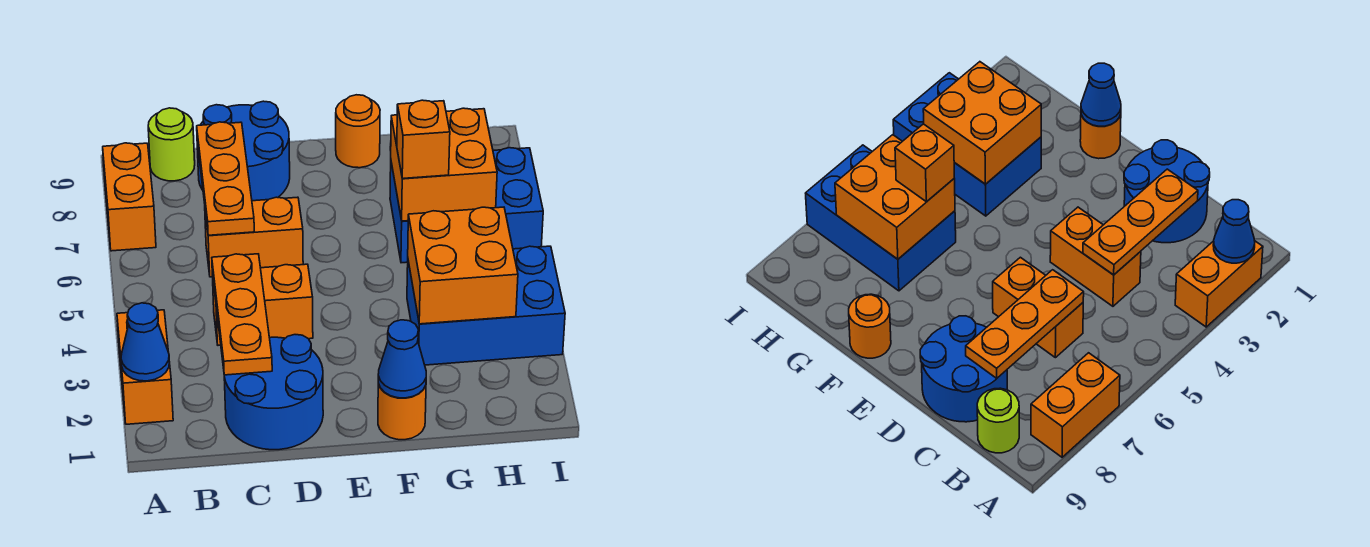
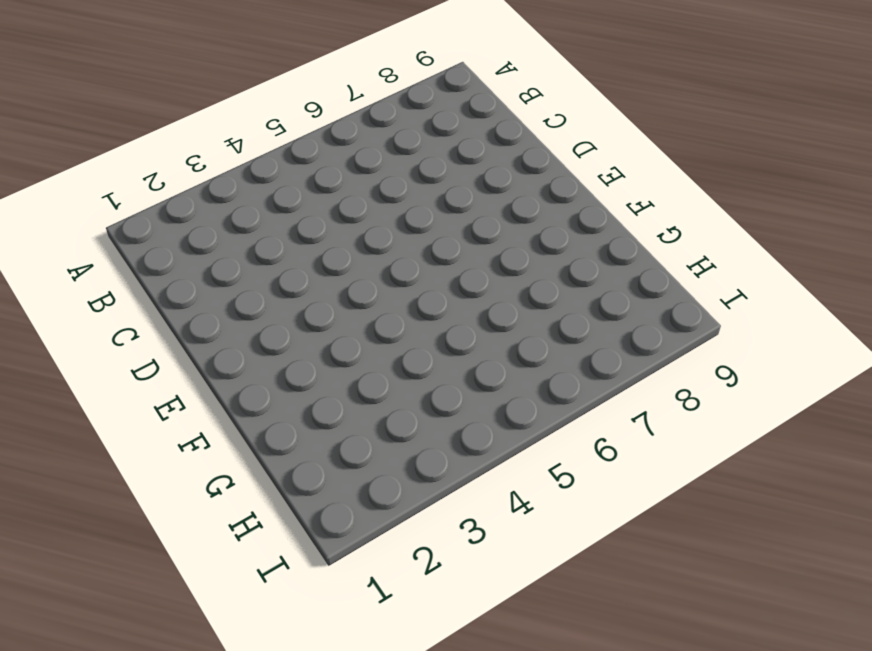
none -> orange brick A2:A3 level 1
none -> orange brick A7:A8 level 1
none -> lime round brick B9 level 1

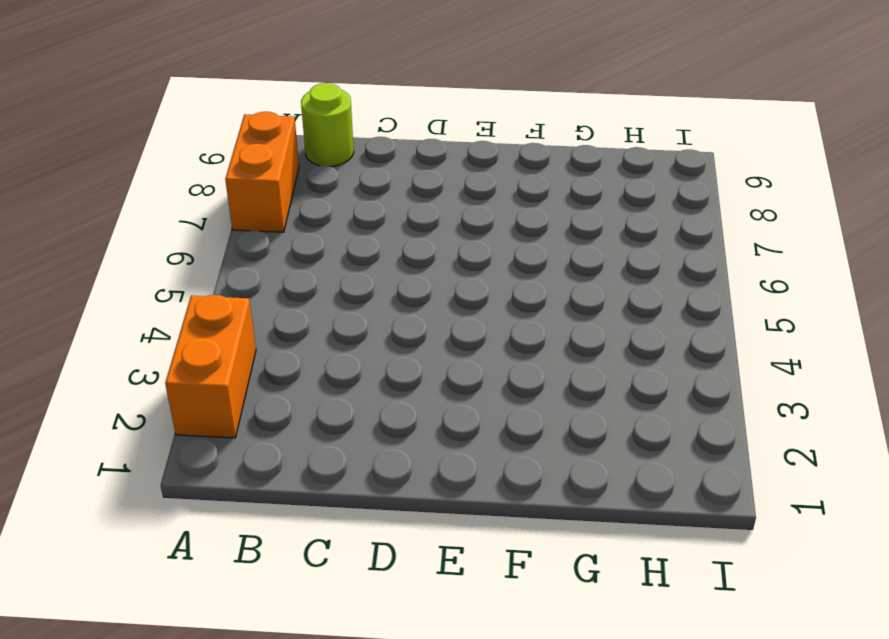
none -> blue round brick C1:D2 level 1
none -> orange brick C4:D4 level 1
none -> orange brick C6:D6 level 1

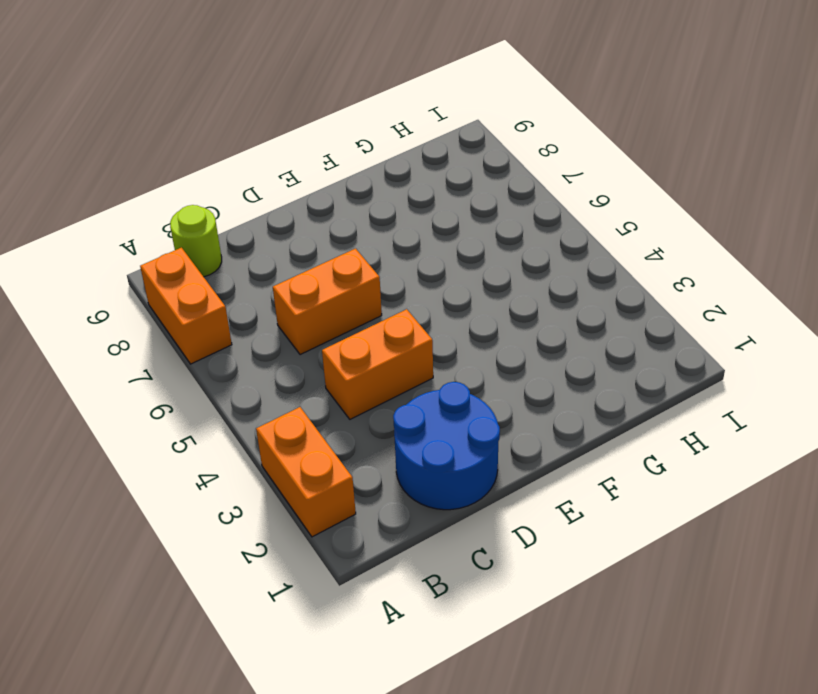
none -> blue round brick C8:D9 level 1
none -> orange round brick F1 level 1
none -> orange round brick F9 level 1

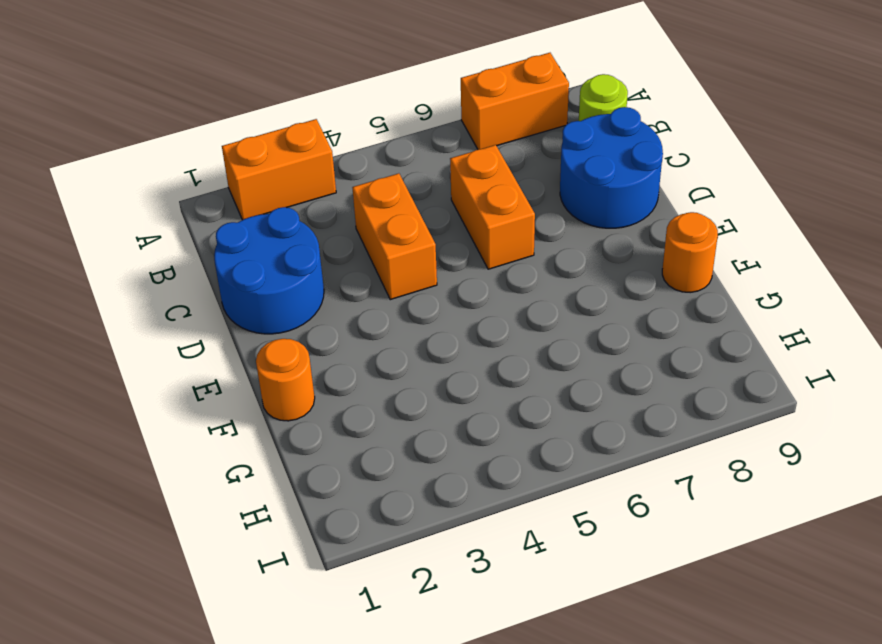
none -> blue brick G3:I4 level 1
none -> blue brick G6:I7 level 1
none -> blue cone A2 level 2

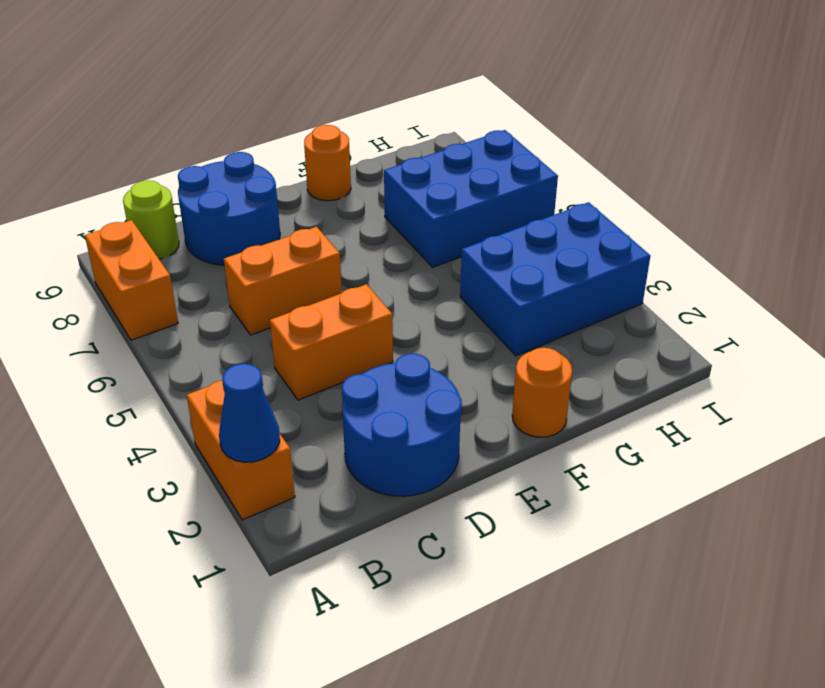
none -> orange plate C2:C4 level 2
none -> orange plate C6:C8 level 2
none -> blue cone F1 level 2

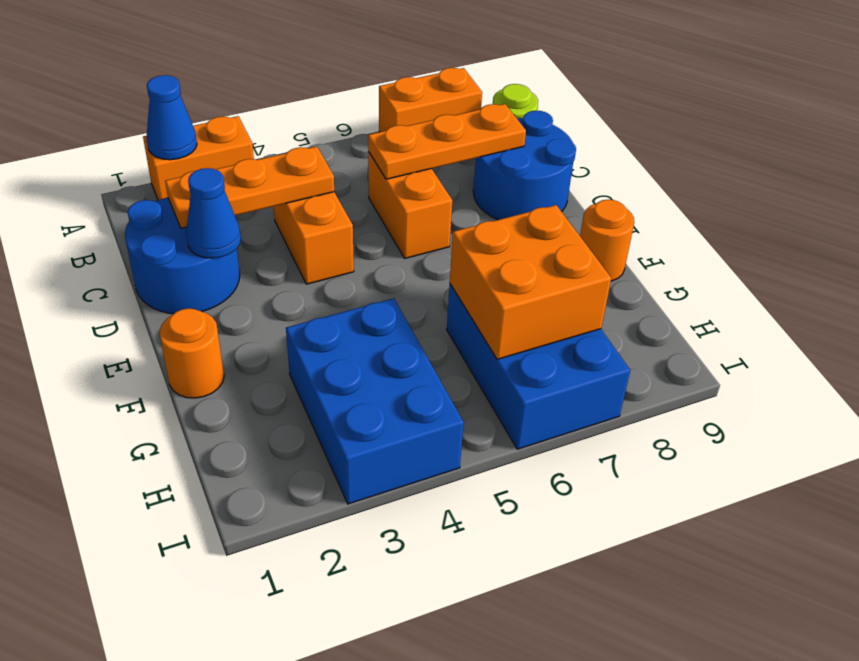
blue cone D2 level 2 -> blue cone F1 level 2
none -> orange brick G3:H4 level 2
none -> orange brick G6 level 3

